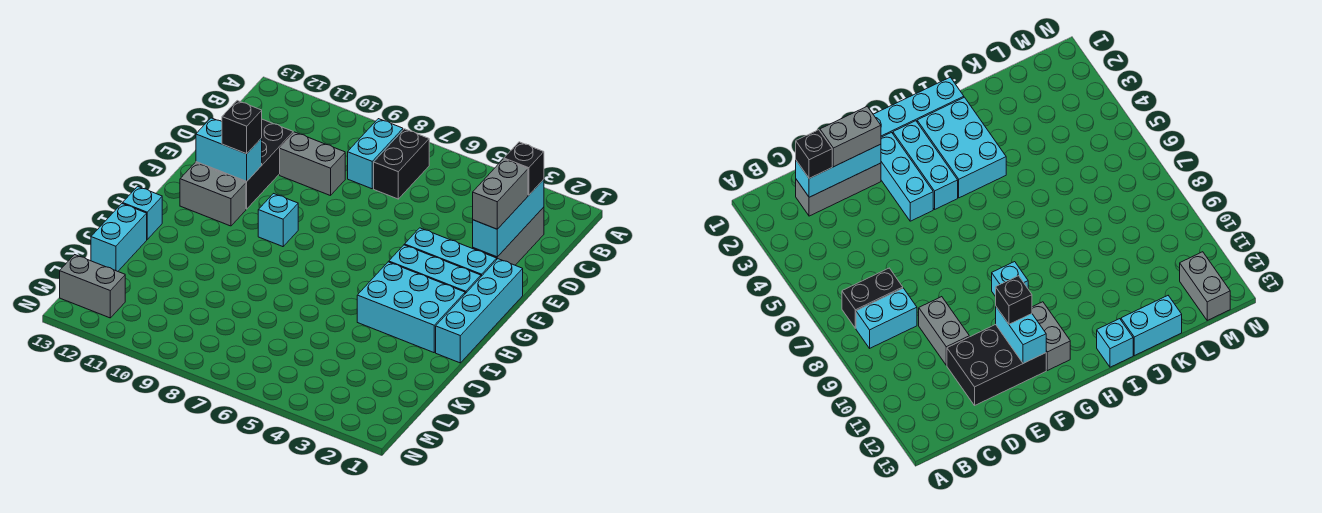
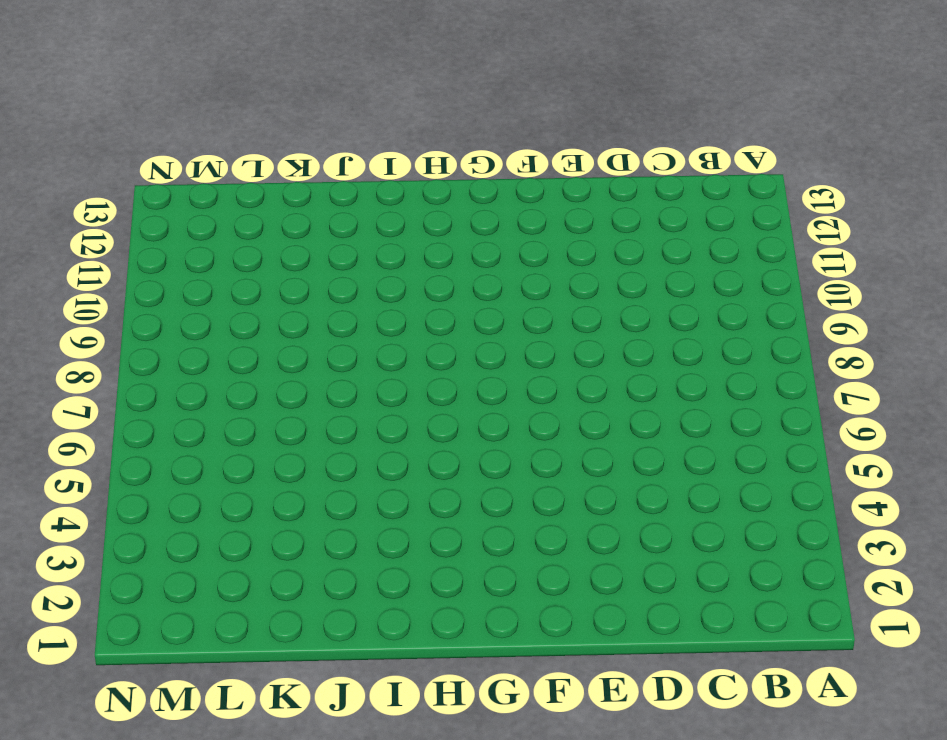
none -> black brick B7:C7 level 1
none -> cyan brick B8:C8 level 1
none -> grey brick C2:E2 level 1

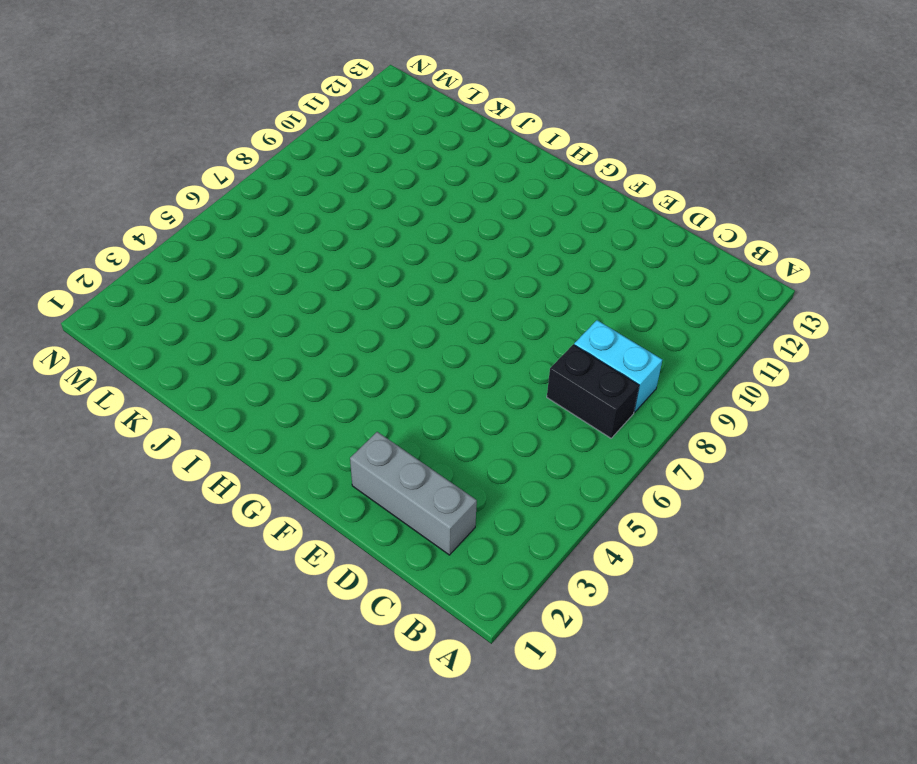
none -> grey brick D9:D10 level 1
none -> black brick D11:F12 level 1
none -> cyan brick F1:I1 level 1

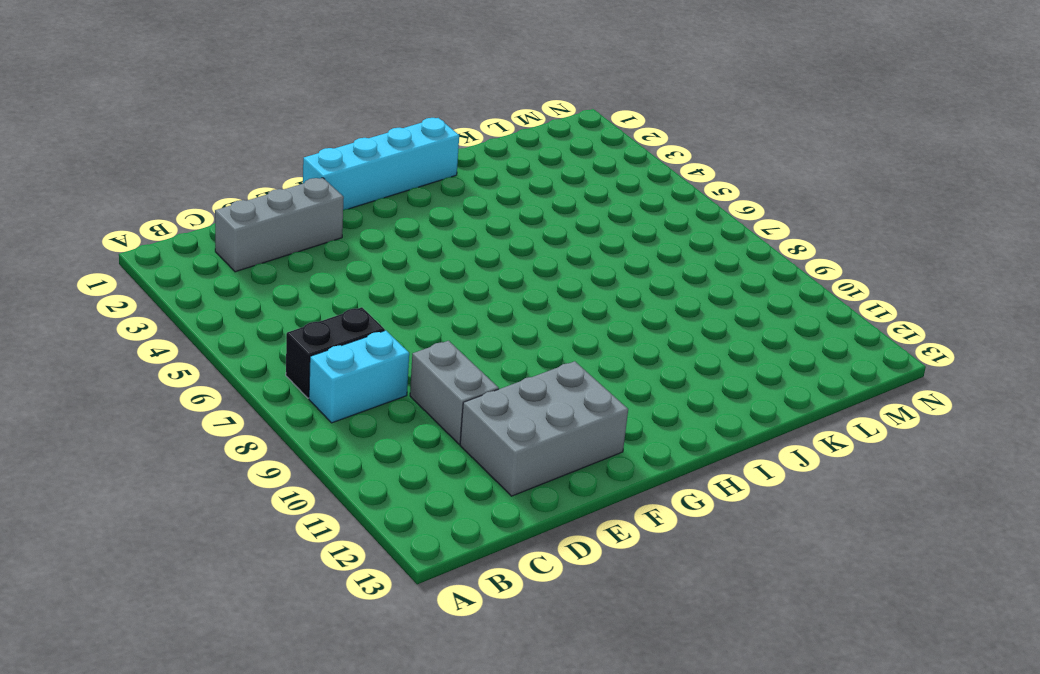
grey brick D11:F12 level 1 -> black brick D11:F12 level 1
none -> cyan brick F2:F4 level 1
none -> cyan brick G2:G4 level 1
none -> cyan brick G9 level 1

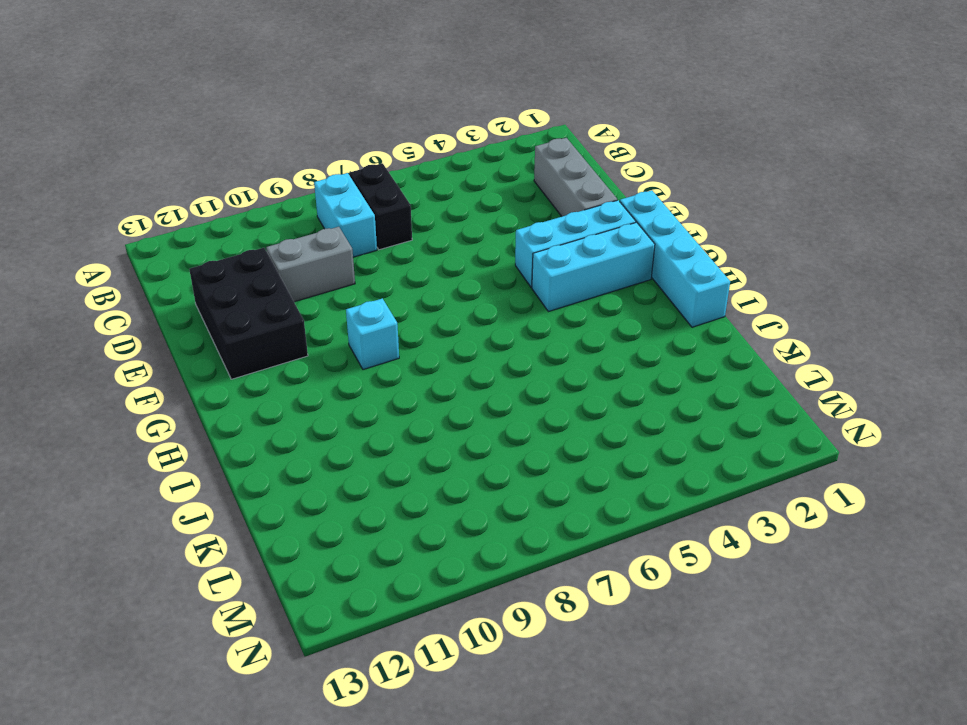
none -> grey brick G11:G12 level 1
none -> cyan brick H2:I4 level 1
none -> cyan brick I13 level 1

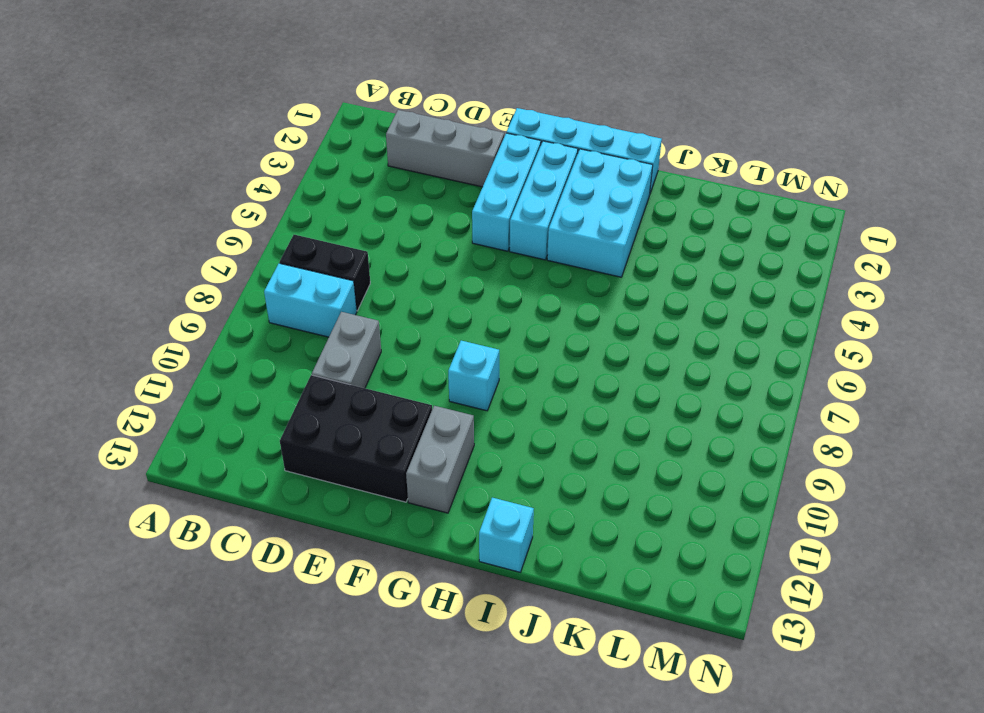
none -> cyan brick J13:K13 level 1
none -> grey brick M12:M13 level 1
none -> cyan brick C2:E2 level 2

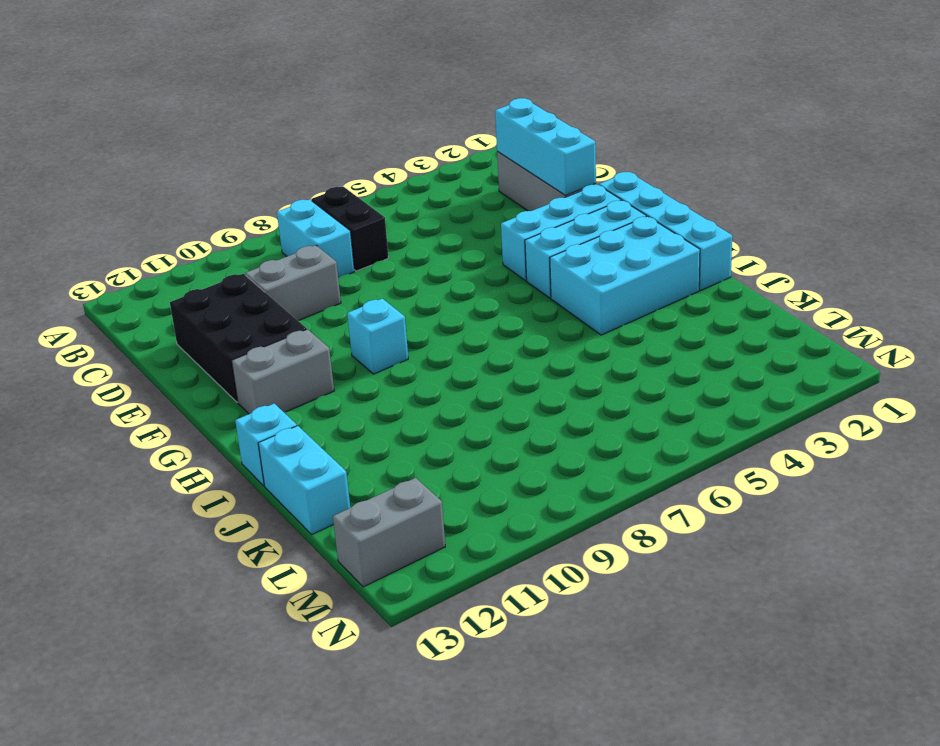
none -> cyan brick F11:F12 level 2
none -> black brick C2 level 3
none -> grey brick D2:E2 level 3

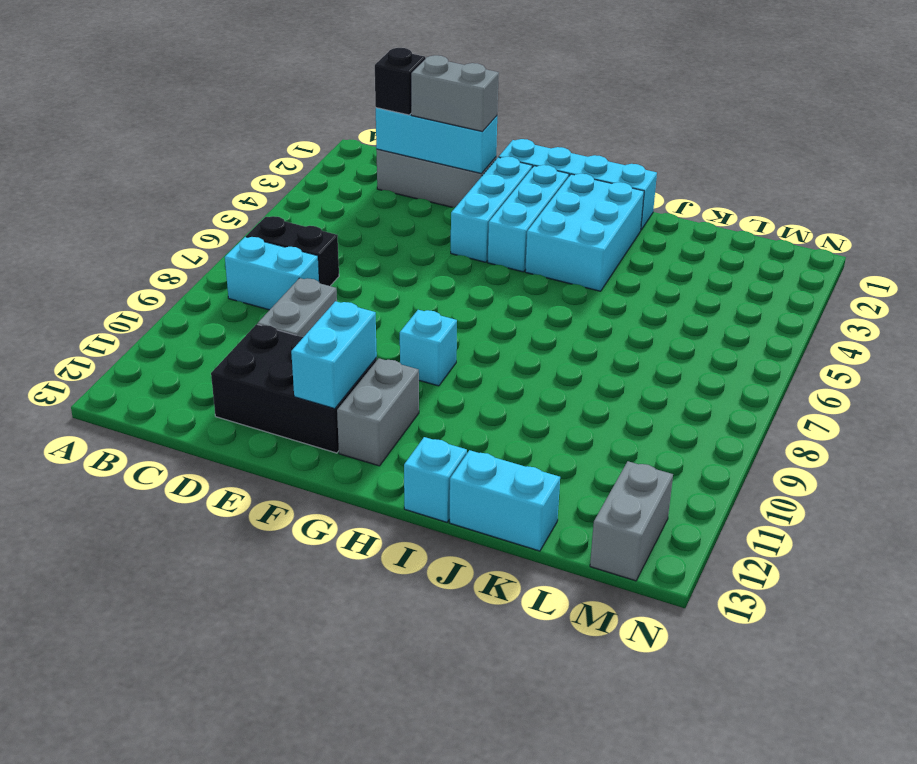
none -> black brick F11 level 3

